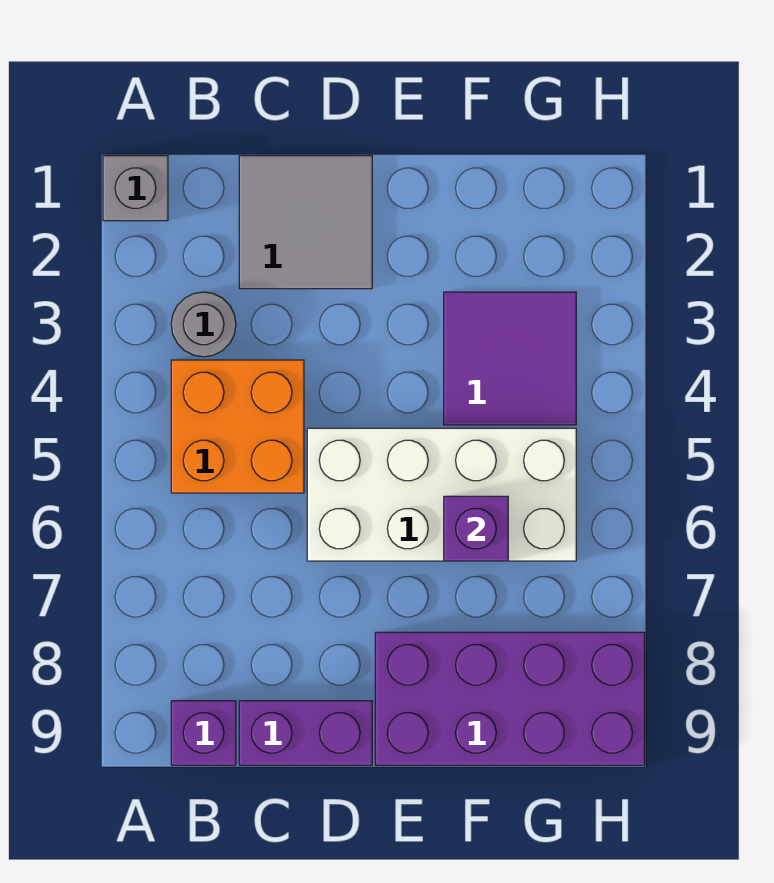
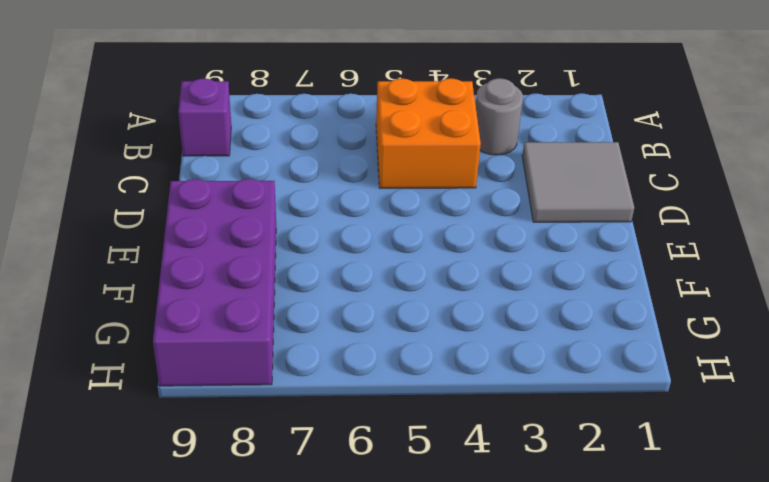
none -> grey brick A1 level 1
none -> purple brick C9:D9 level 1

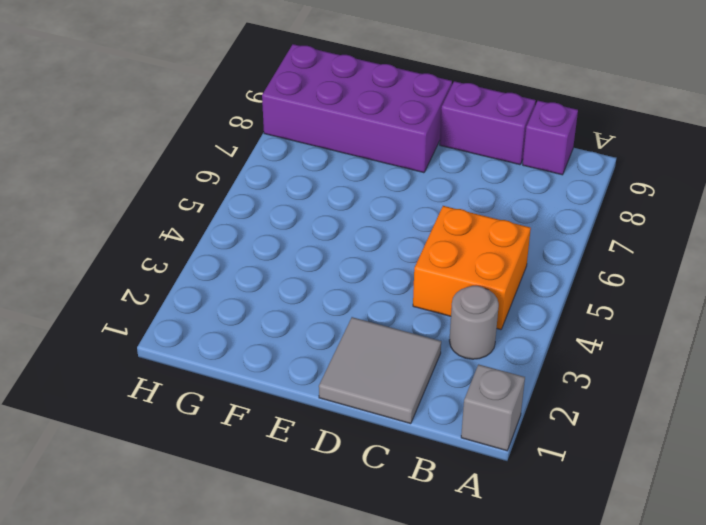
none -> white brick D5:G6 level 1
none -> purple tile F3:G4 level 1

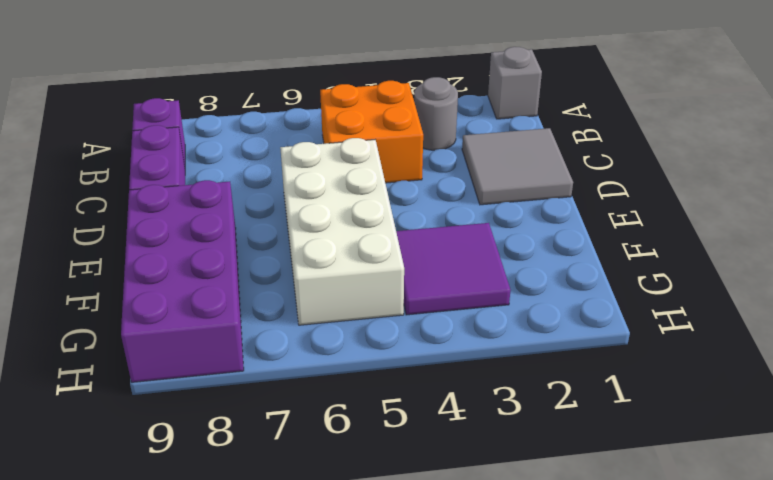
none -> purple brick F6 level 2

